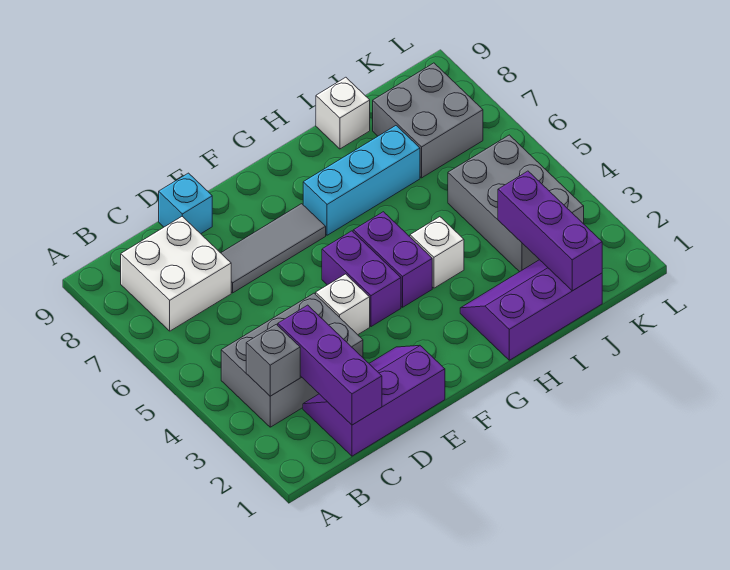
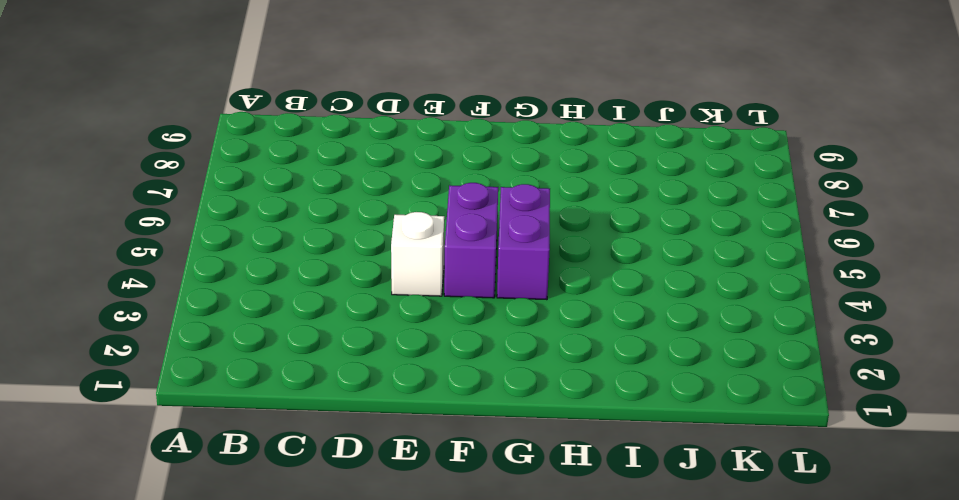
none -> grey brick B3:D4 level 1
none -> white brick B7:C8 level 1
none -> purple slope C1:E2 level 1 top 1

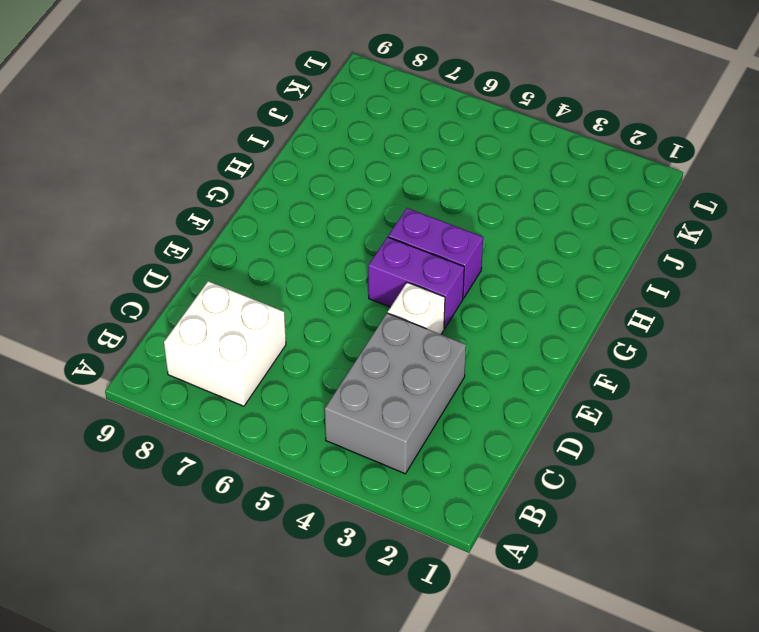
none -> purple slope C1:E2 level 1 top 1
none -> grey tile D7:F7 level 1
none -> cyan brick D9 level 1

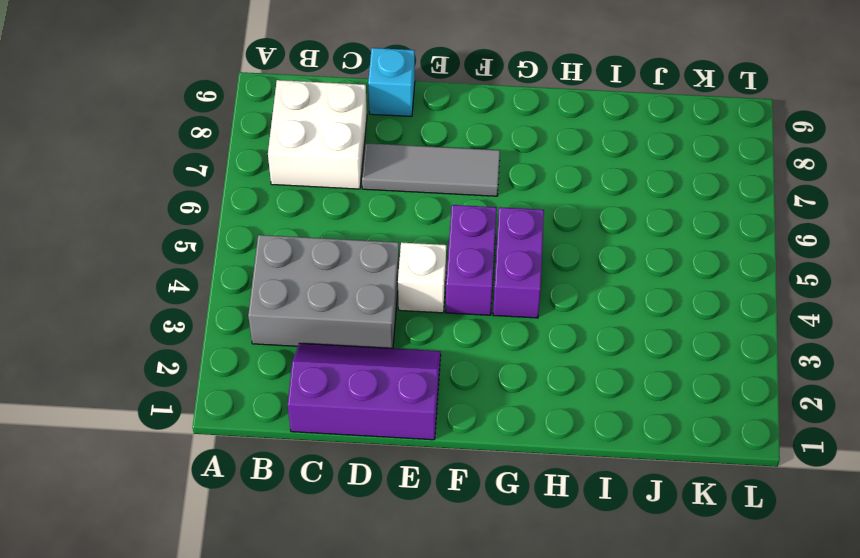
none -> cyan brick G7:I7 level 1
none -> purple slope H1:J2 level 1 top 1
none -> white brick H4 level 1

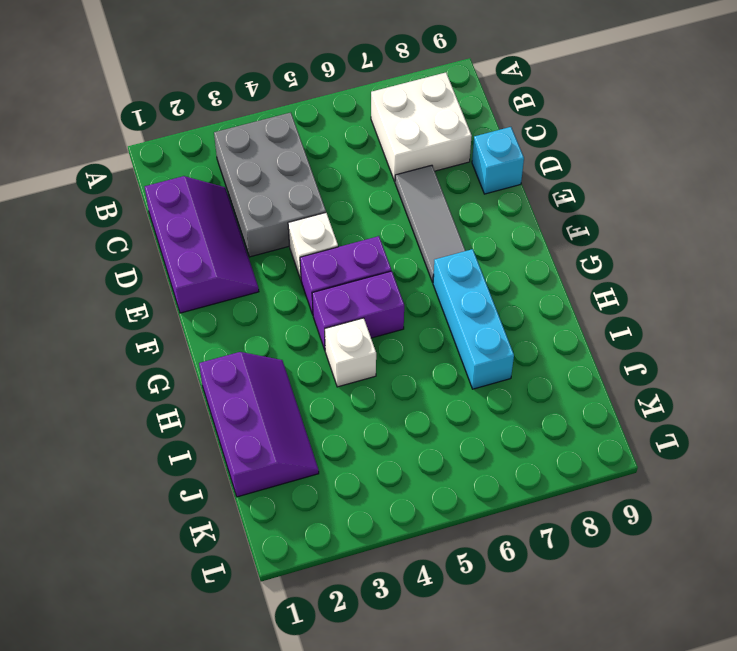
none -> white brick I9 level 1
none -> grey brick J3:K5 level 1
none -> grey brick J7:K8 level 1

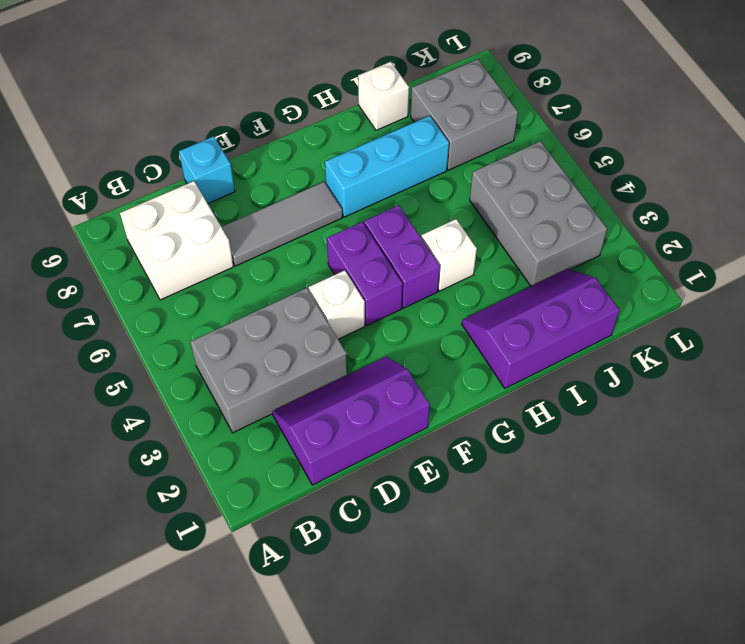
none -> grey brick B3 level 2
none -> purple brick C1:C3 level 2
none -> purple brick J1:J3 level 2

